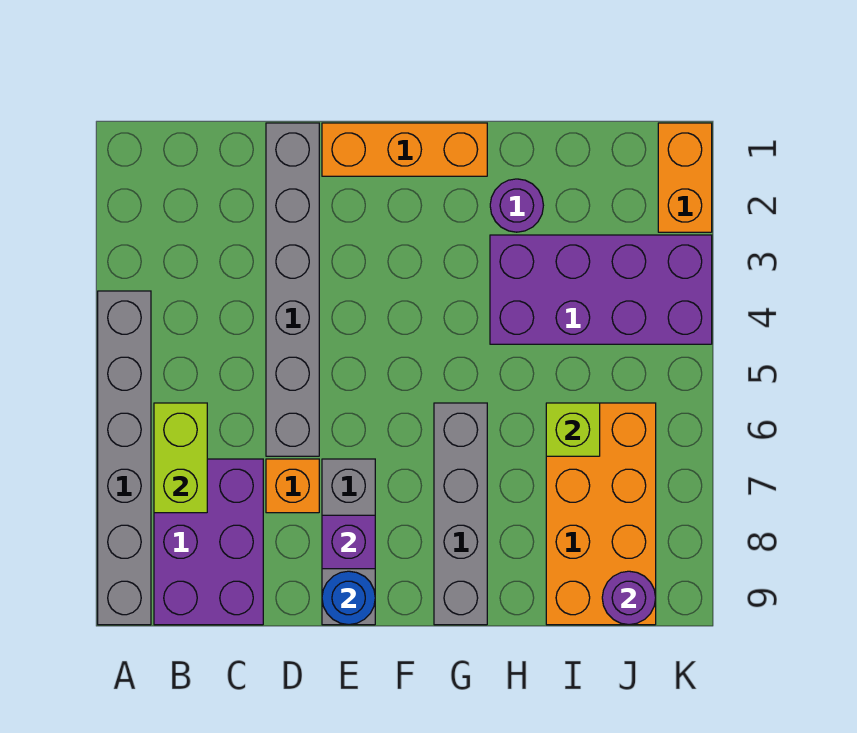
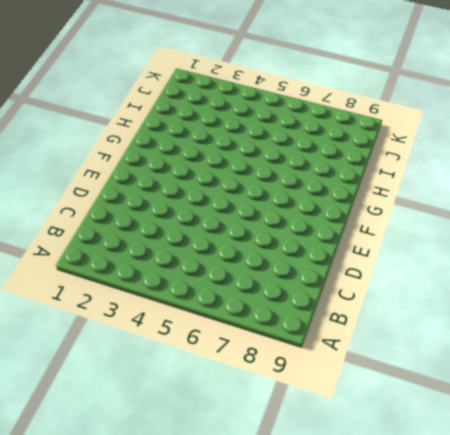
none -> grey brick A4:A9 level 1
none -> purple brick B7:C9 level 1
none -> grey brick D1:D6 level 1

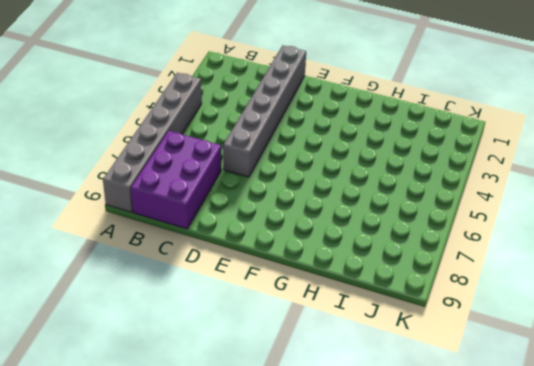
none -> orange brick D7 level 1
none -> orange brick E1:G1 level 1
none -> grey brick E7:E9 level 1

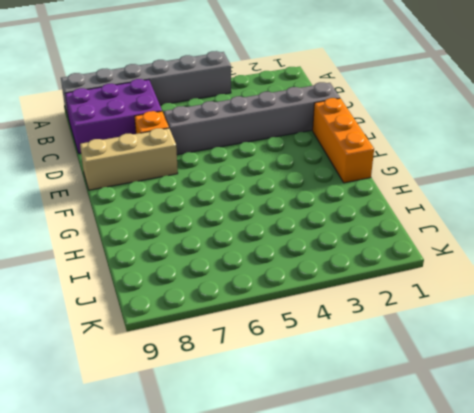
tan brick E7:E9 level 1 -> grey brick E7:E9 level 1
none -> grey brick G6:G9 level 1
none -> purple round brick H2 level 1
none -> purple brick H3:K4 level 1

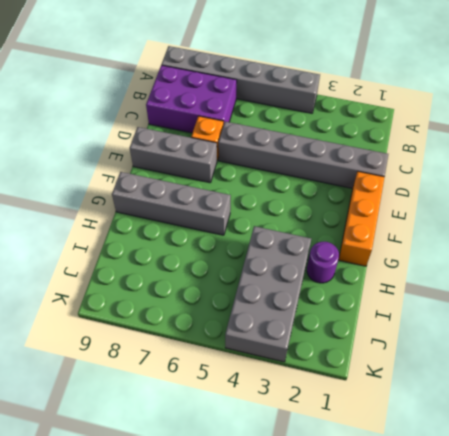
grey brick H3:K4 level 1 -> purple brick H3:K4 level 1
none -> orange brick I6:J9 level 1
none -> orange brick K1:K2 level 1
none -> lime brick B6:B7 level 2

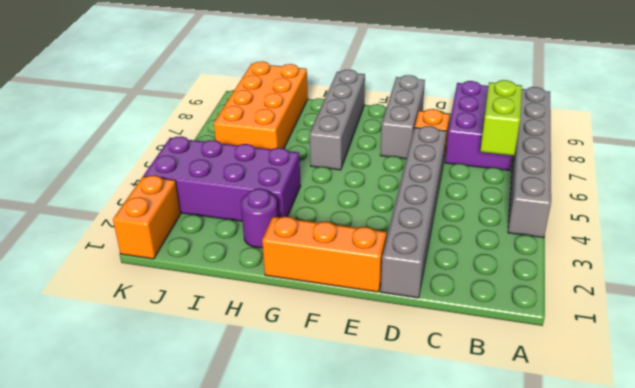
none -> purple brick E8 level 2
none -> blue round brick E9 level 2
none -> lime brick I6 level 2

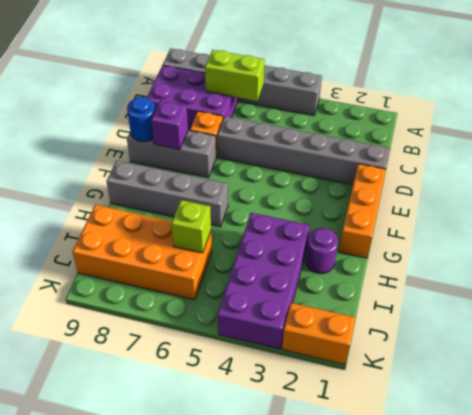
none -> purple round brick J9 level 2

